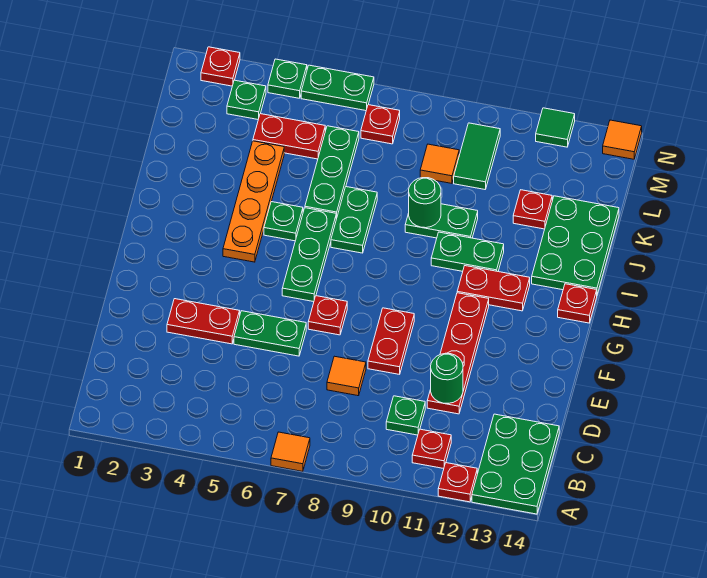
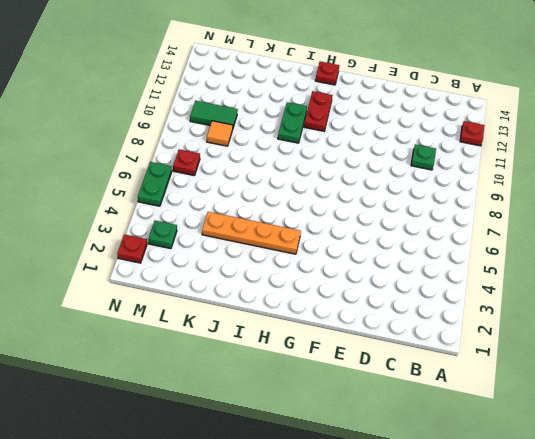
none -> orange tile A7 level 1
none -> green plate A13:C14 level 1
none -> red plate B11 level 1
none -> orange tile D8 level 1

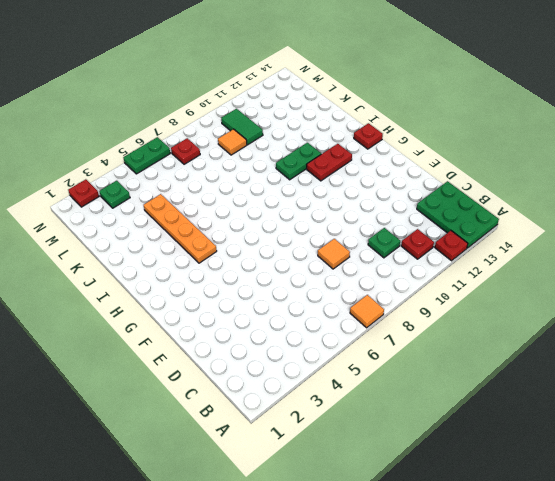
none -> red plate D11:G11 level 1
none -> red plate E3:E4 level 1
none -> green plate E5:E6 level 1
none -> red plate E9:F9 level 1

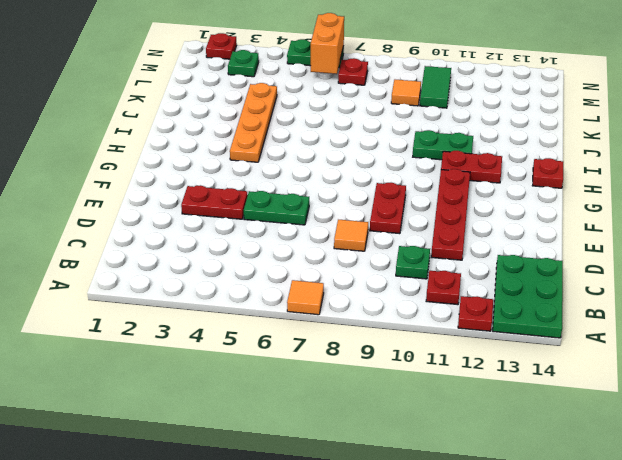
orange brick M6:N6 level 2 -> none
none -> red plate F7 level 1
none -> green plate G6:I6 level 1
none -> green plate I5 level 1
none -> green plate I7:J7 level 1

